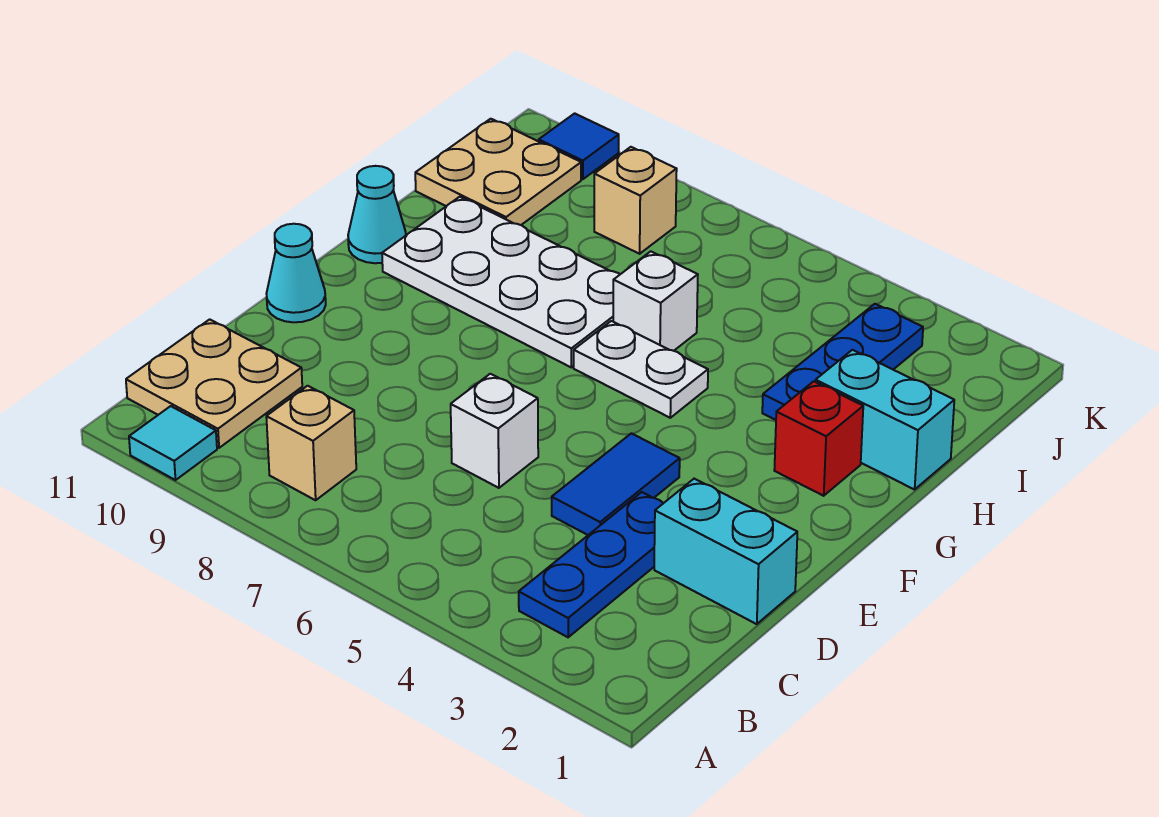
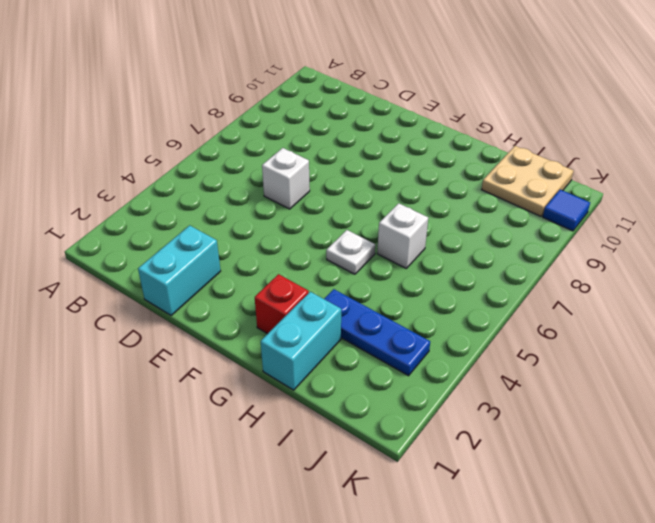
white plate G5 level 1 -> white plate G5:G6 level 1
none -> cyan tile A10 level 1
none -> blue plate B3:D3 level 1
none -> tan brick B8 level 1

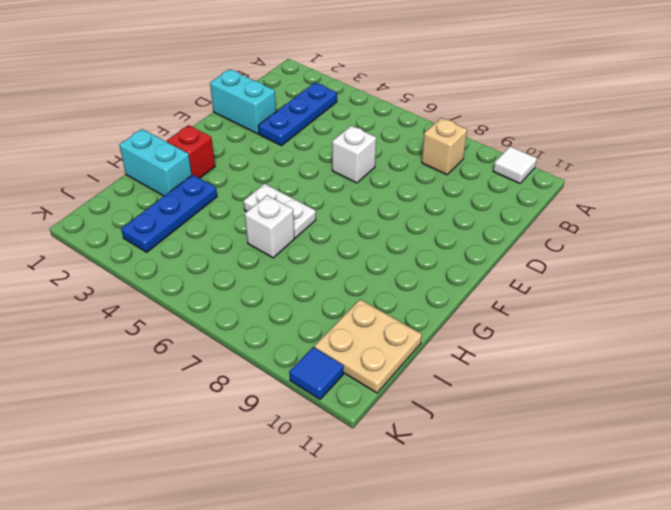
white tile A10 level 1 -> cyan tile A10 level 1
none -> tan plate B10:C11 level 1
none -> blue tile D4:E4 level 1
none -> cyan cone E11 level 1

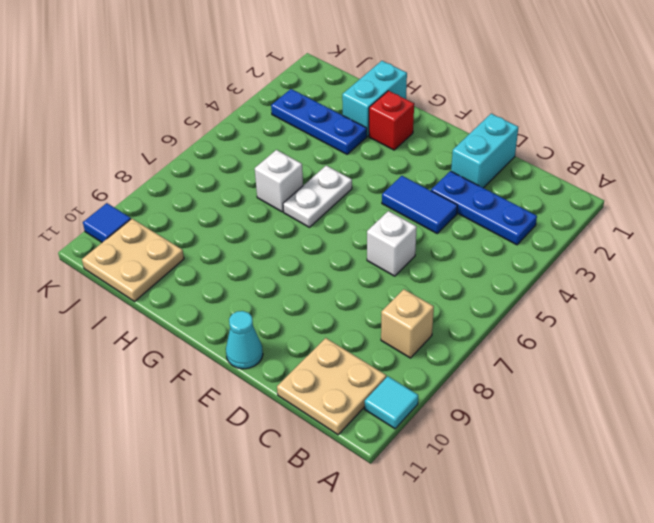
none -> white plate G7:H10 level 1
none -> cyan cone G11 level 1
none -> tan brick J8 level 1

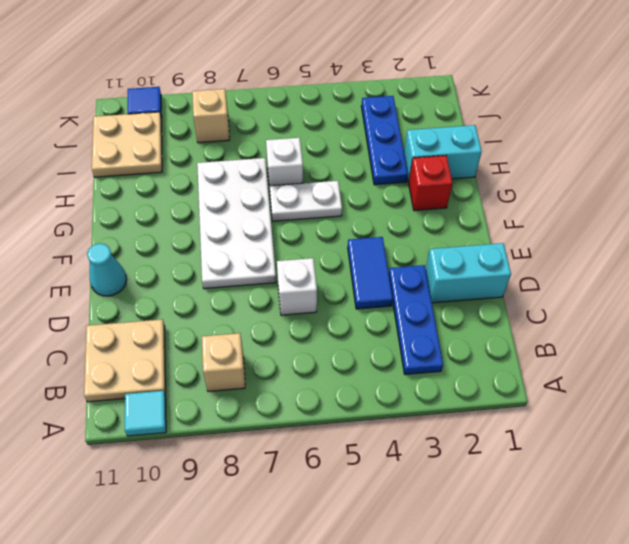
white plate E7:H8 level 1 -> white plate G7:H10 level 1
none -> cyan cone G11 level 1

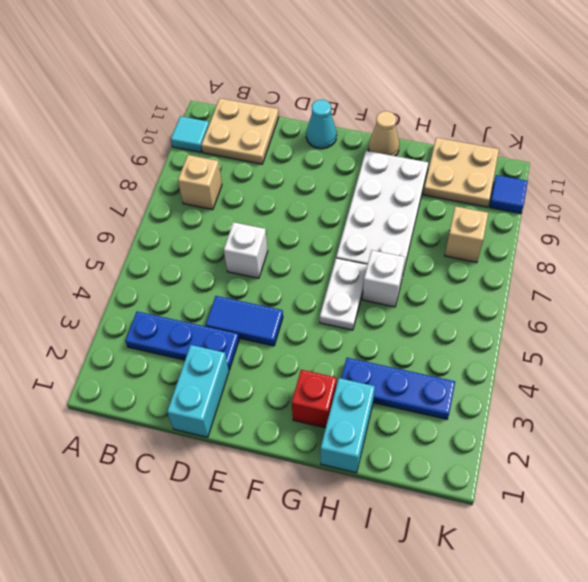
tan cone G11 level 1 -> cyan cone G11 level 1

